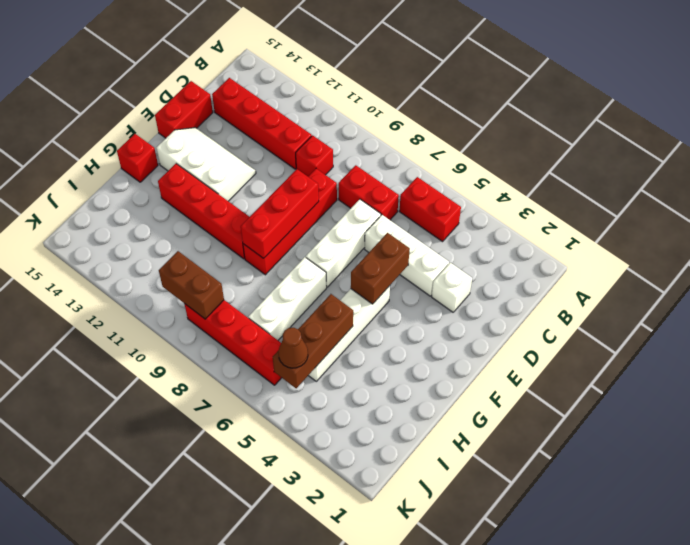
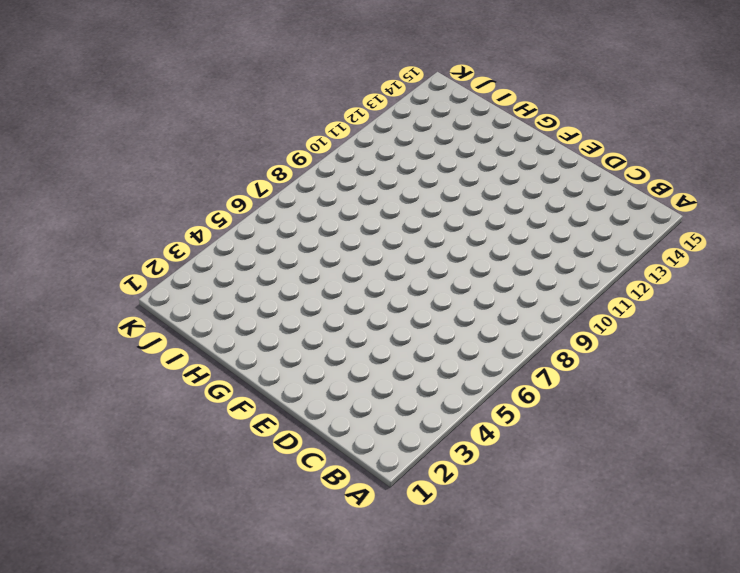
none -> red brick B5:B6 level 1
none -> red brick C7:C8 level 1
none -> red brick C10 level 1

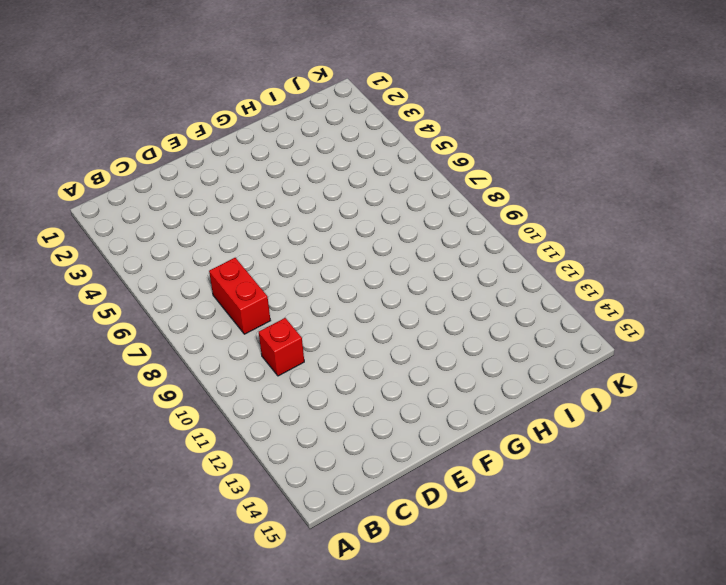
none -> red brick B5:B6 level 1
none -> red brick C11:C14 level 1
none -> white brick D3 level 1

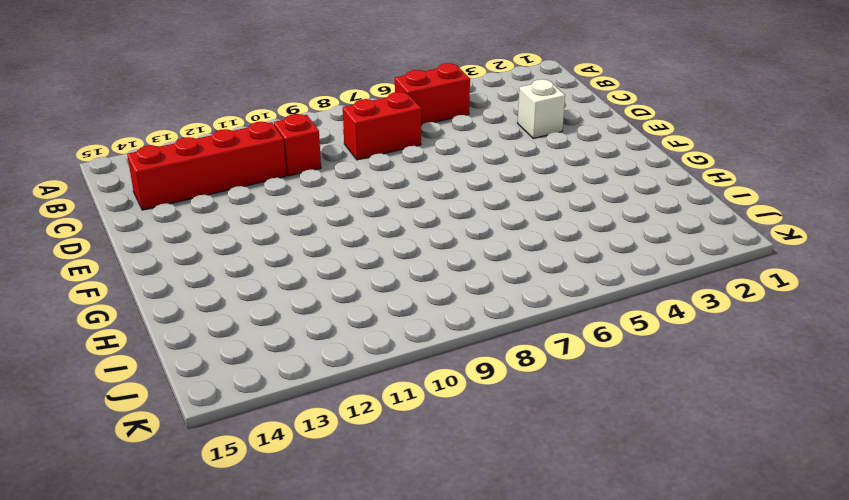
none -> white brick D4:D6 level 1
none -> white brick D7:F7 level 1
none -> red brick D9:G9 level 1

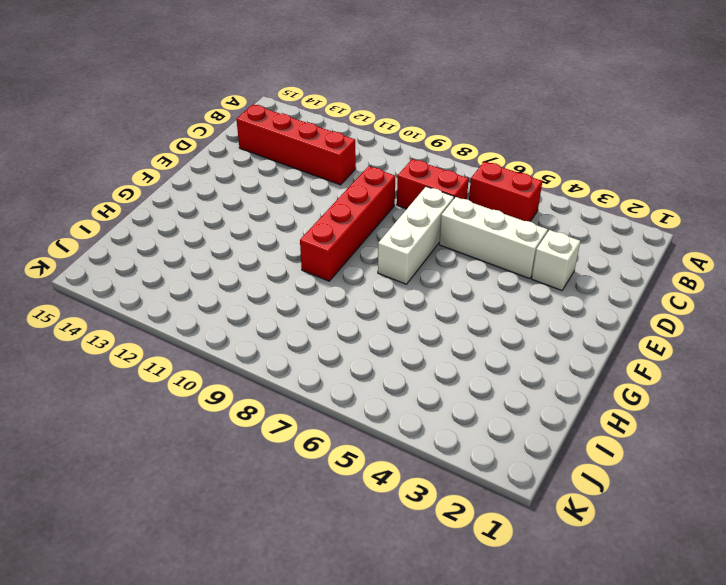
none -> red brick C10 level 1
none -> red brick D15:E15 level 1
none -> white slope E12:F14 level 1 top F

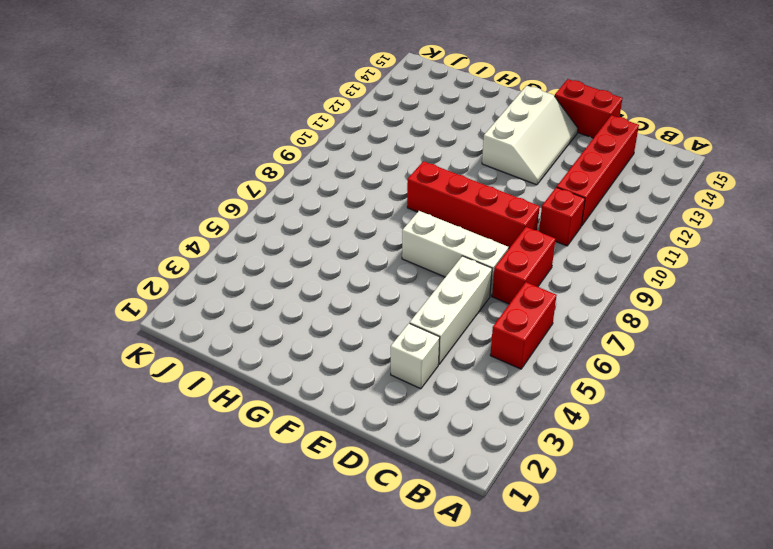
none -> white brick F5:I5 level 1
none -> white brick G7:I7 level 1
none -> red brick G10:G13 level 1

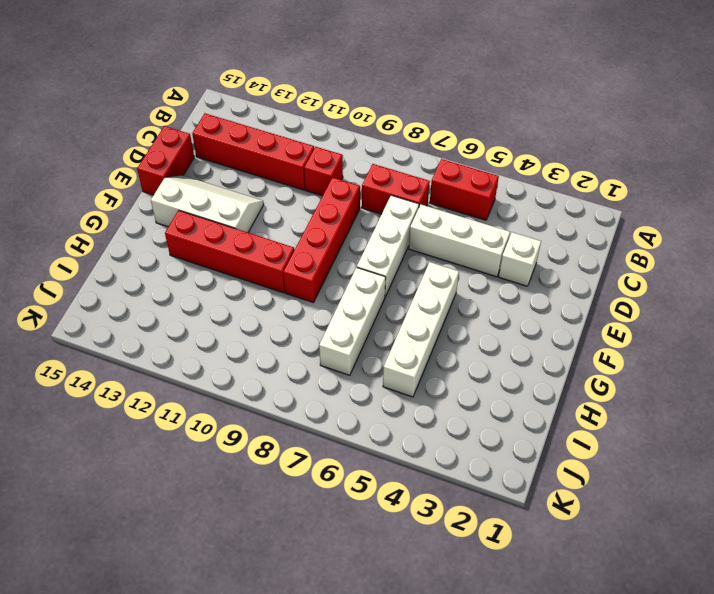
none -> red brick G15 level 1
none -> red brick J6:J9 level 1
none -> brown brick E5:F5 level 2

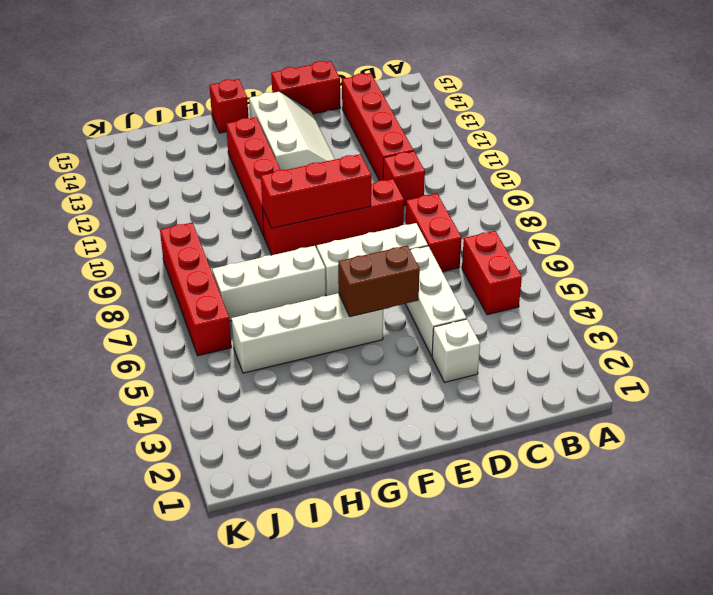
none -> brown brick H5:J5 level 2
none -> brown brick J9:J10 level 2
none -> brown cone J5 level 3

